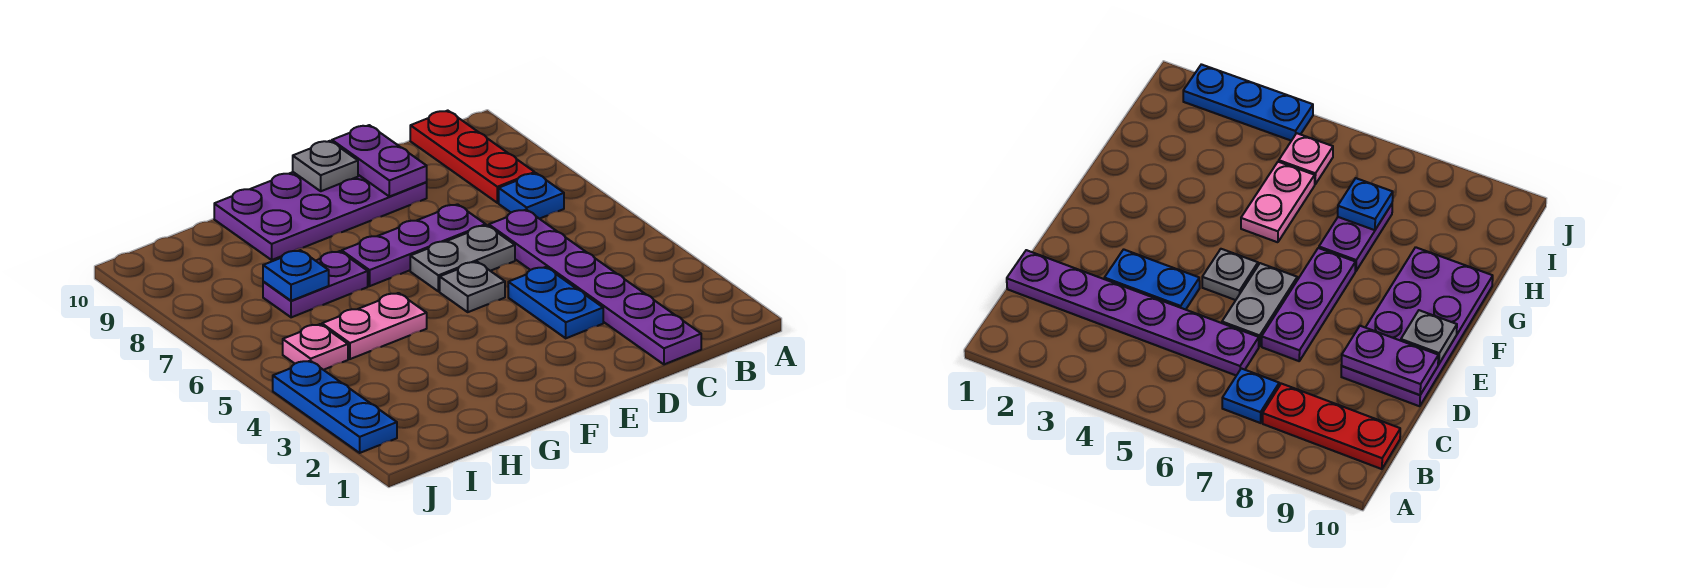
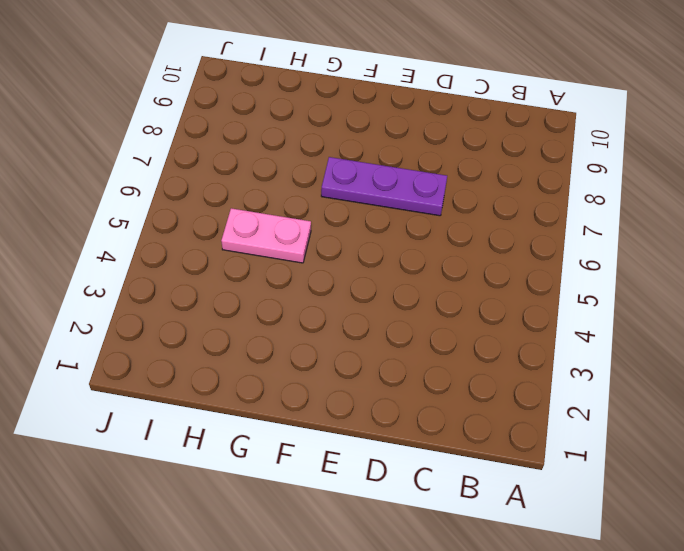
none -> blue plate B7 level 1
none -> red plate B8:B10 level 1
none -> purple plate C1:C6 level 1

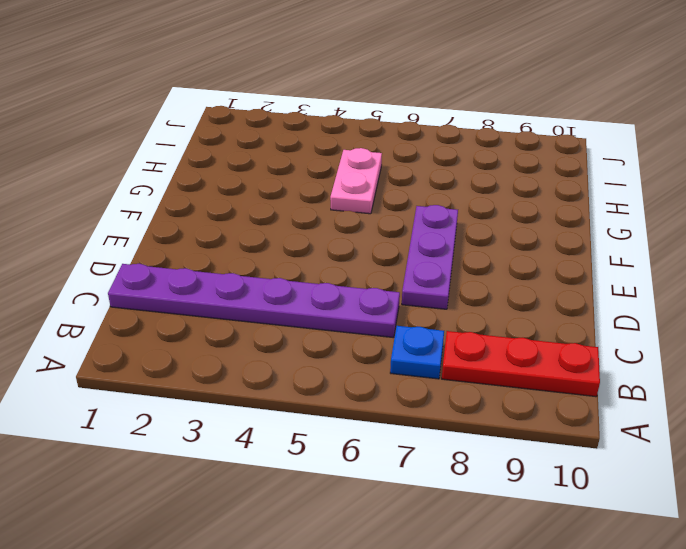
none -> blue plate D3:D4 level 1
none -> grey plate D6:E6 level 1
none -> purple plate D9:G10 level 1

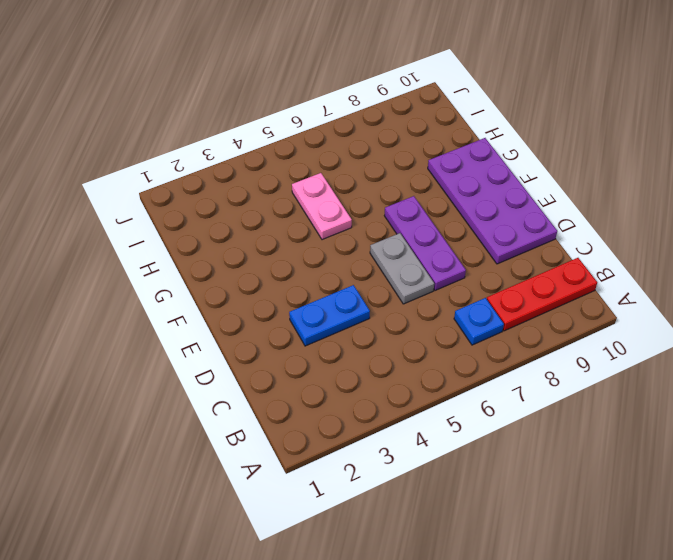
none -> purple plate C1:C6 level 1
none -> grey plate E5 level 1
none -> purple plate G7:H7 level 1

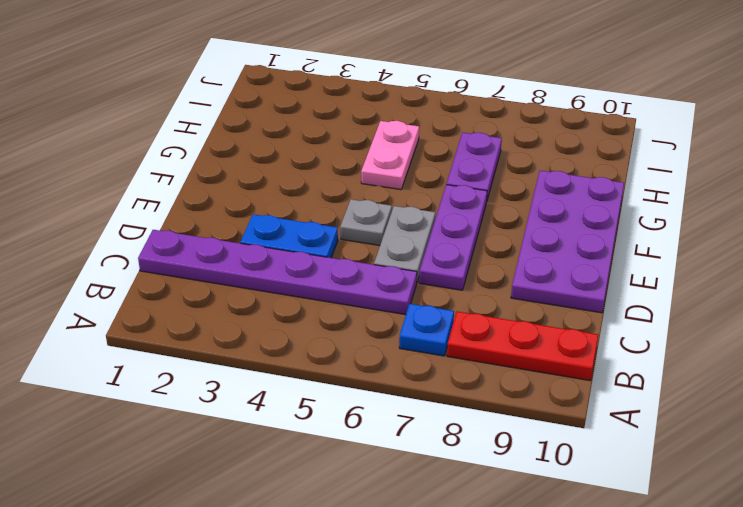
none -> pink plate I5 level 1
none -> blue plate J2:J4 level 1
none -> purple plate D9:D10 level 2

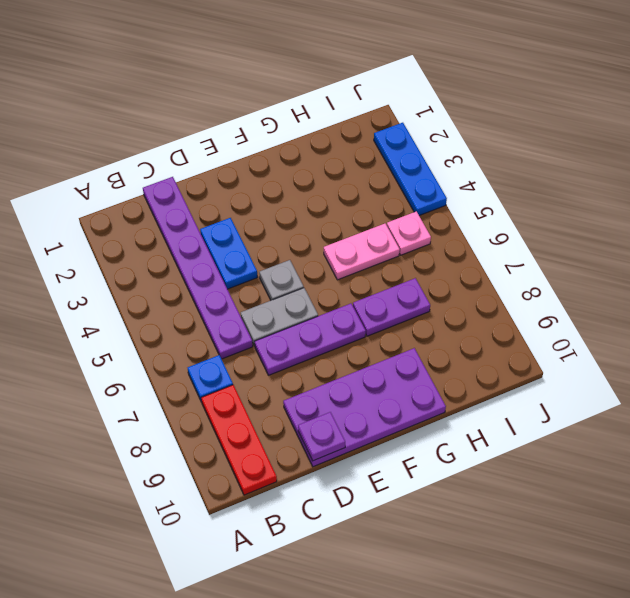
purple plate D10 level 2 -> purple plate D9:D10 level 2
none -> grey plate E10 level 2
none -> blue plate H7 level 2

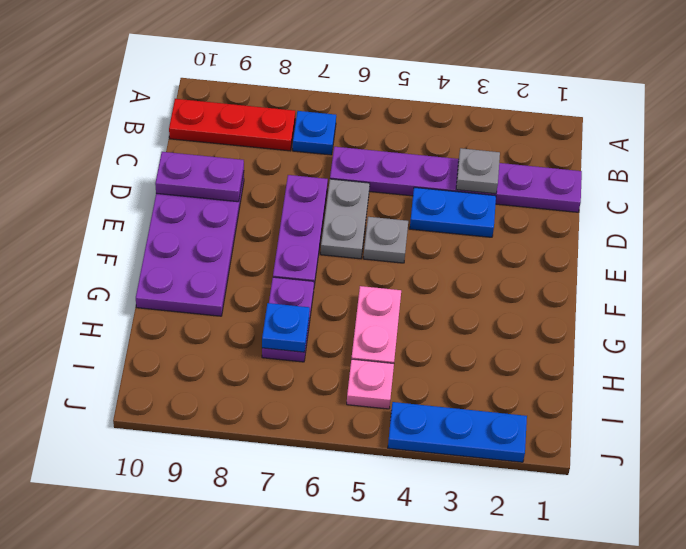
grey plate C3 level 2 -> grey plate E10 level 2

